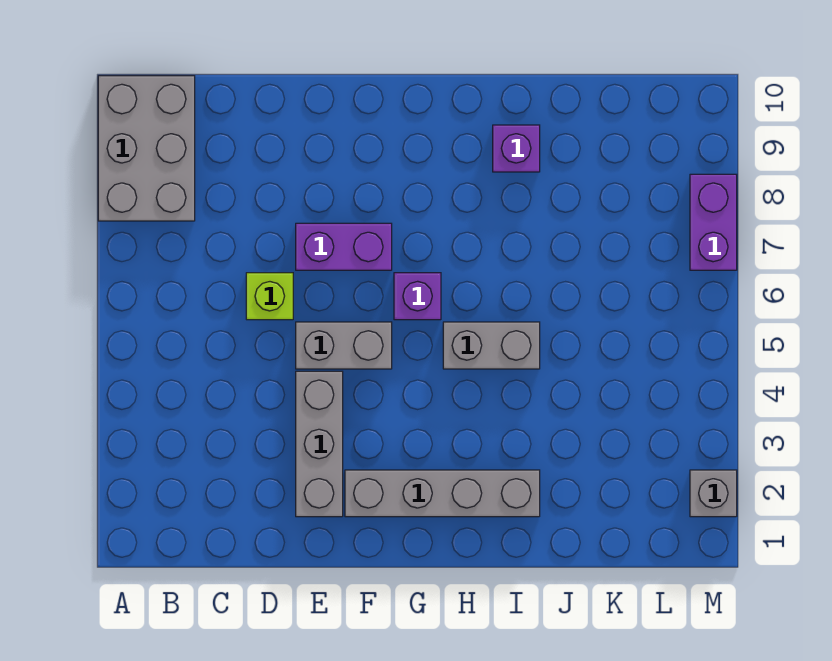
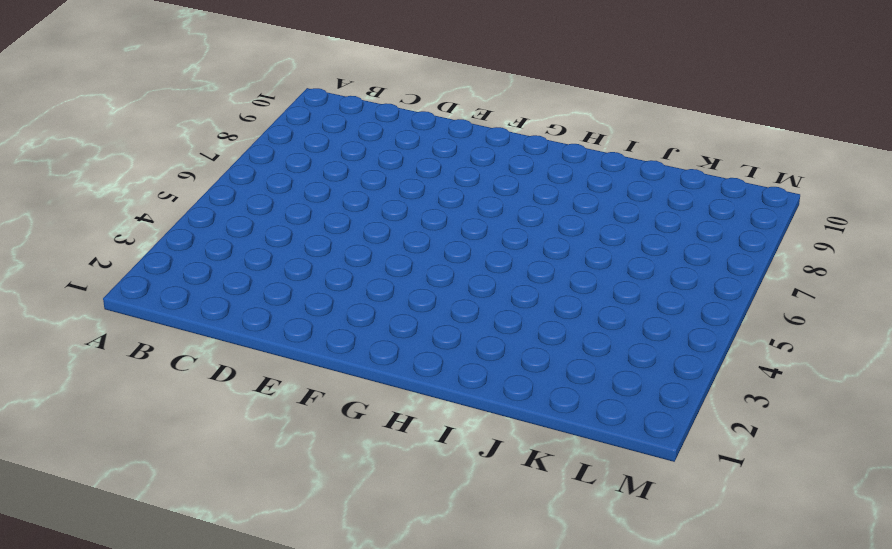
none -> grey brick A8:B10 level 1
none -> lime brick D6 level 1

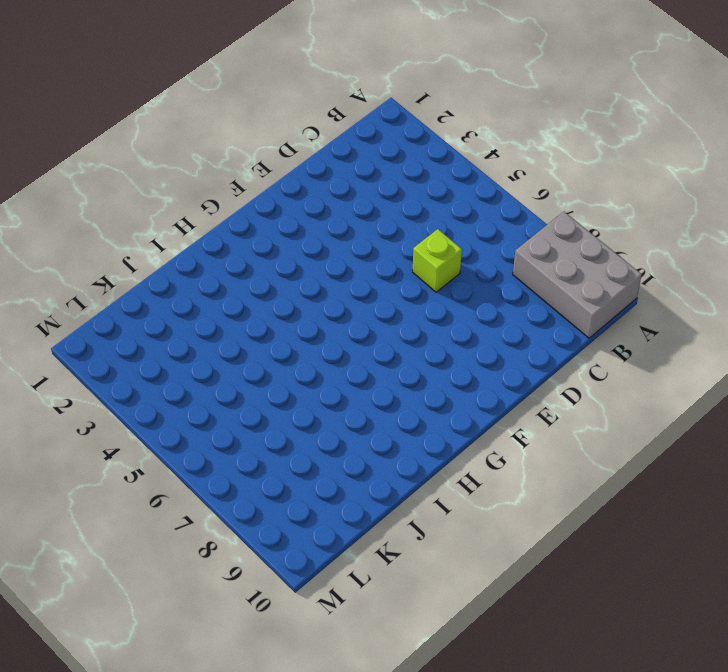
none -> grey brick E2:E4 level 1
none -> grey brick E5:F5 level 1

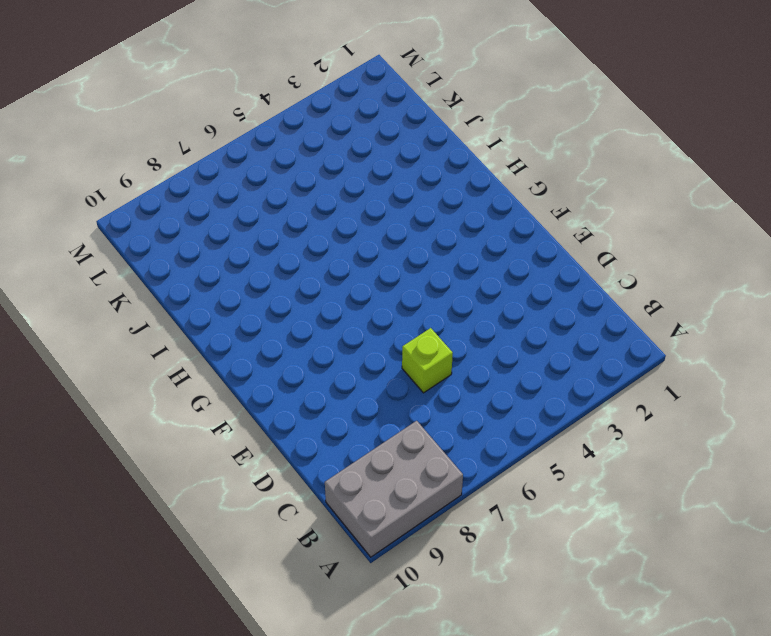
none -> grey brick E2:E4 level 1
none -> grey brick E5:F5 level 1

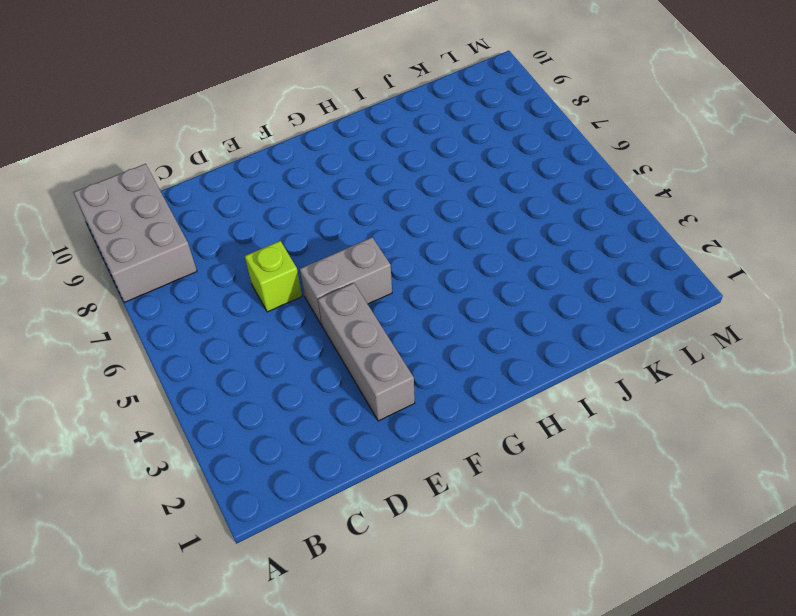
none -> purple brick E7:F7 level 1
none -> grey brick F2:I2 level 1

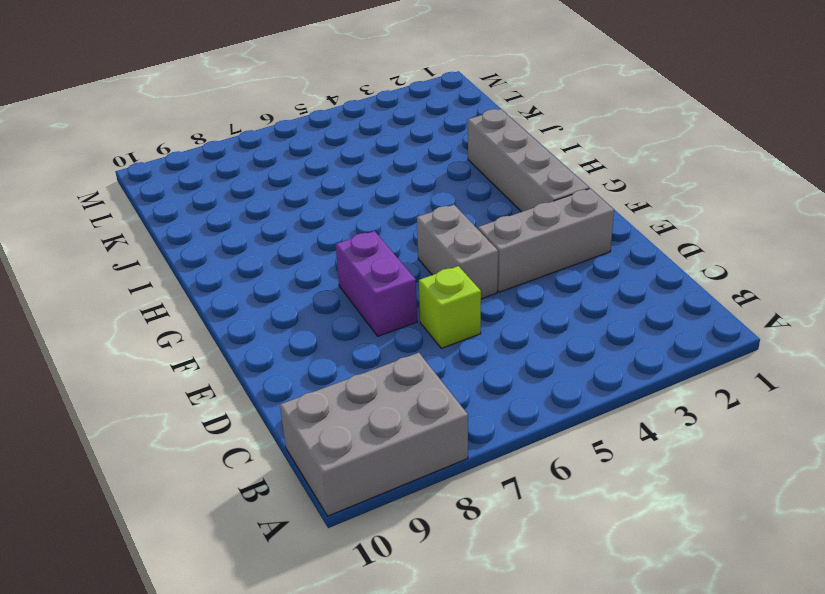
none -> purple brick G6 level 1
none -> grey brick H5:I5 level 1

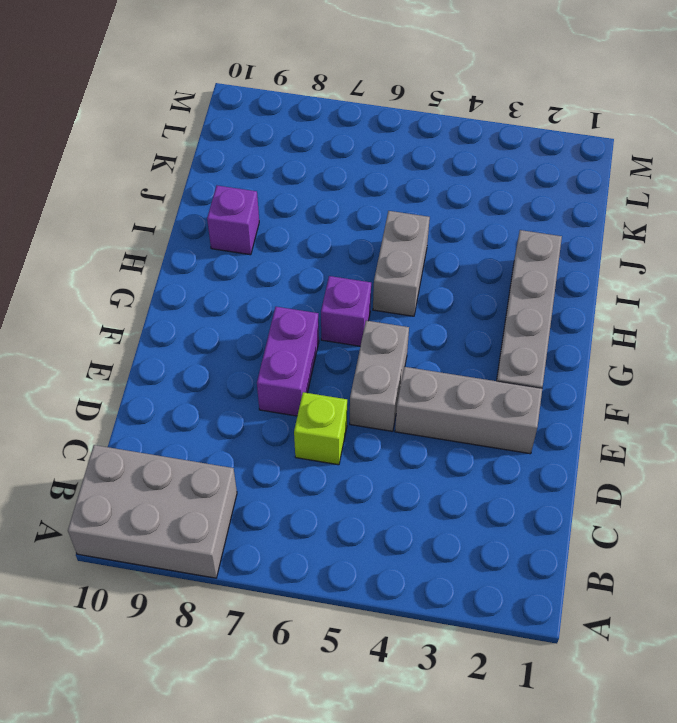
none -> grey brick M2 level 1
none -> purple brick M7:M8 level 1

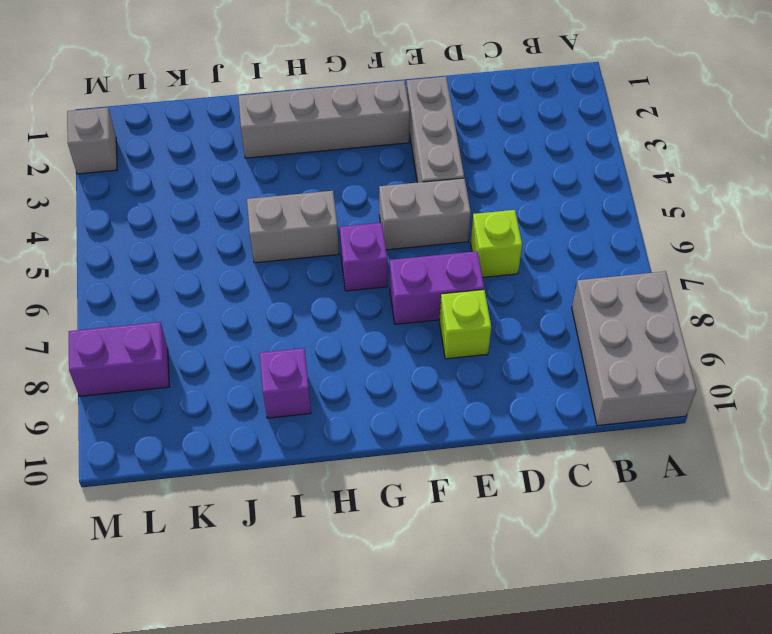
lime brick E8 level 1 -> none
purple brick L8:M8 level 1 -> purple brick M7:M8 level 1

